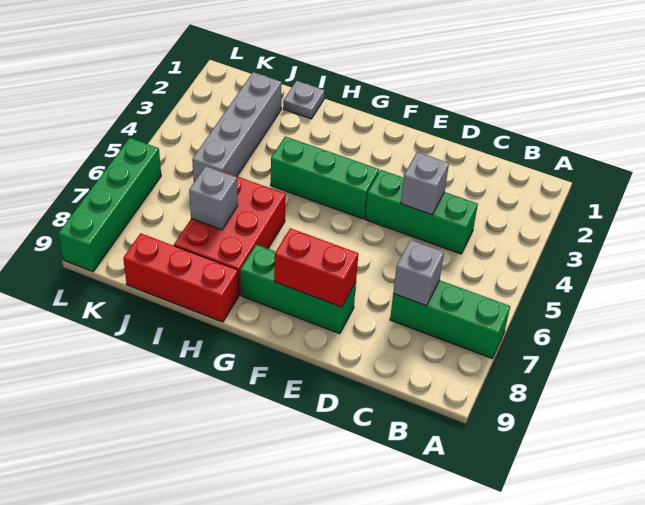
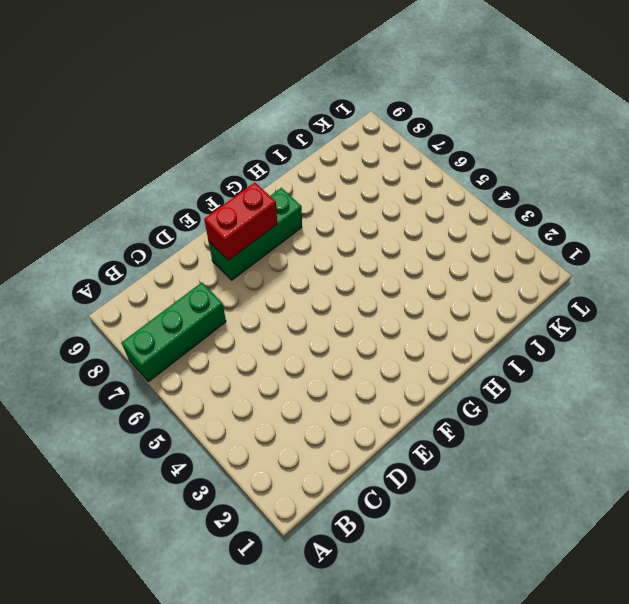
none -> green brick C4:E4 level 1
none -> green brick F4:H4 level 1
none -> red brick H6:I8 level 1

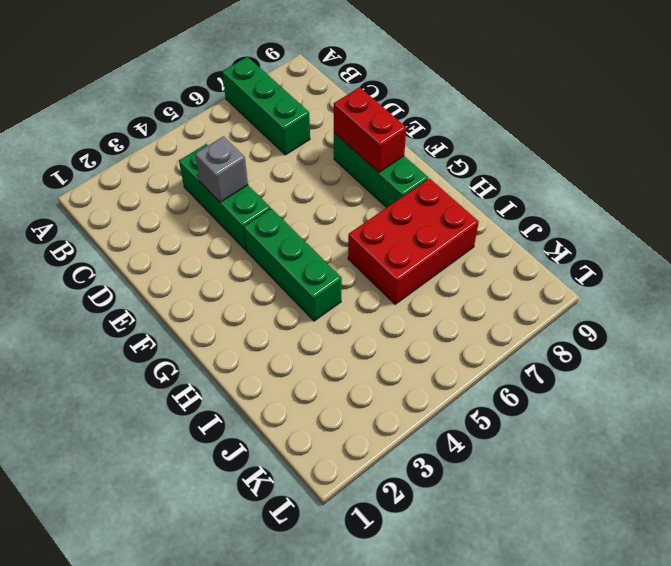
none -> red brick H9:J9 level 1
none -> grey plate I1 level 1
none -> grey brick J2:J5 level 1

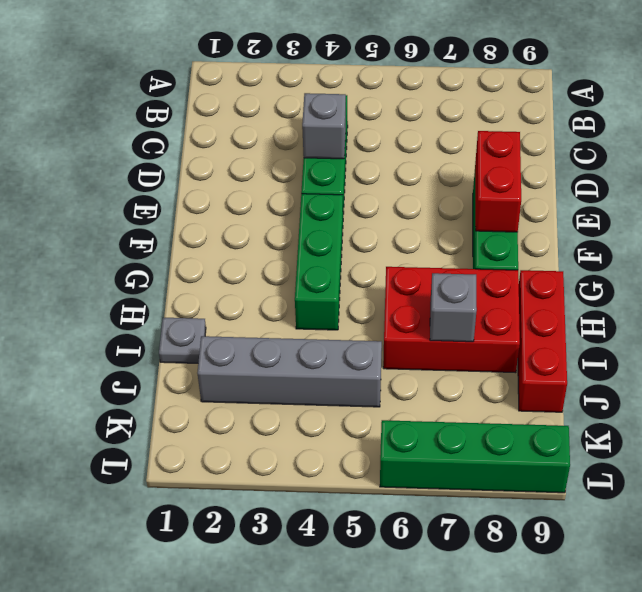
none -> green brick A7:C7 level 1
none -> grey brick C7 level 2

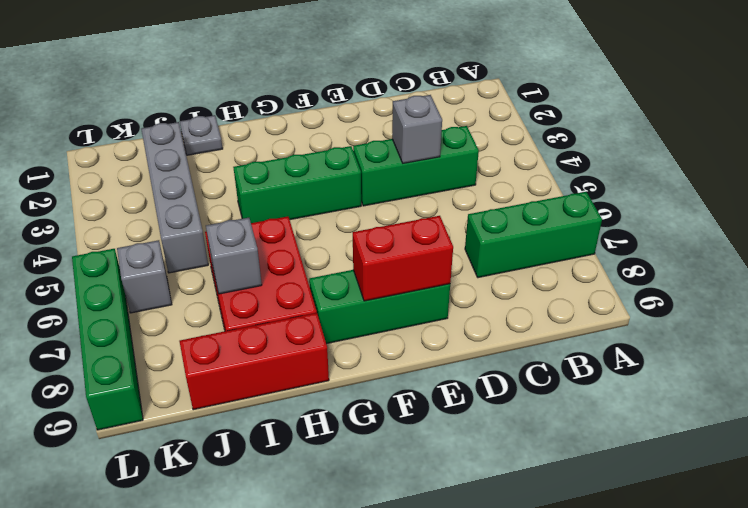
grey brick K6 level 1 -> grey brick C7 level 2

